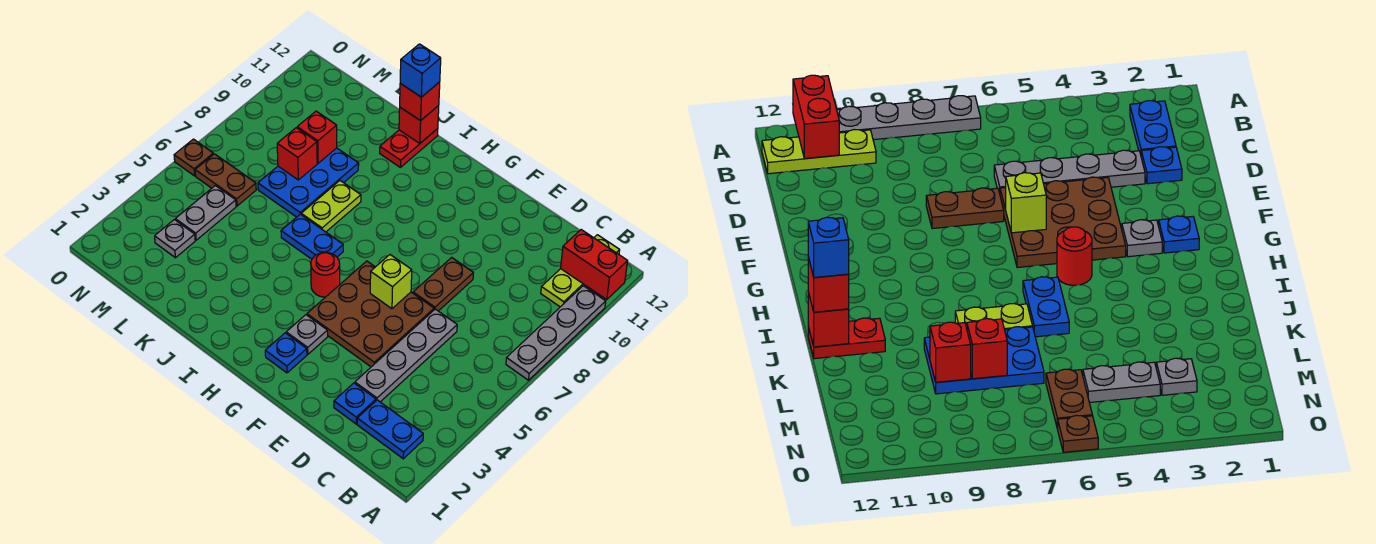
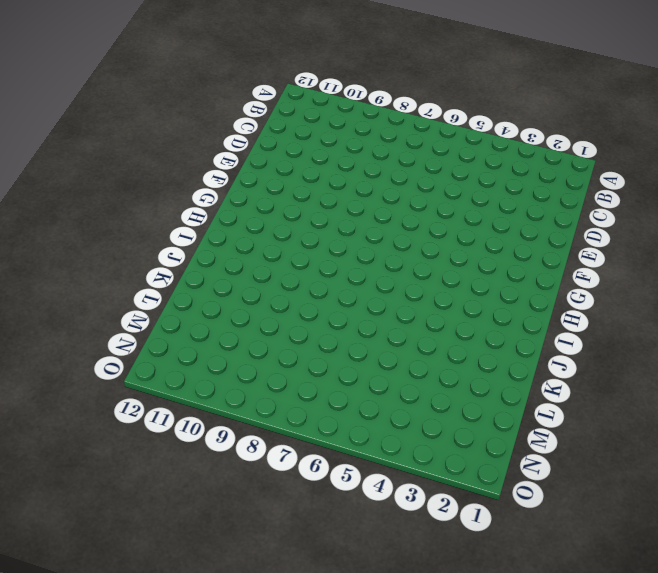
none -> grey plate A7:A10 level 1
none -> blue plate B2:C2 level 1
none -> lime plate B10:B12 level 1

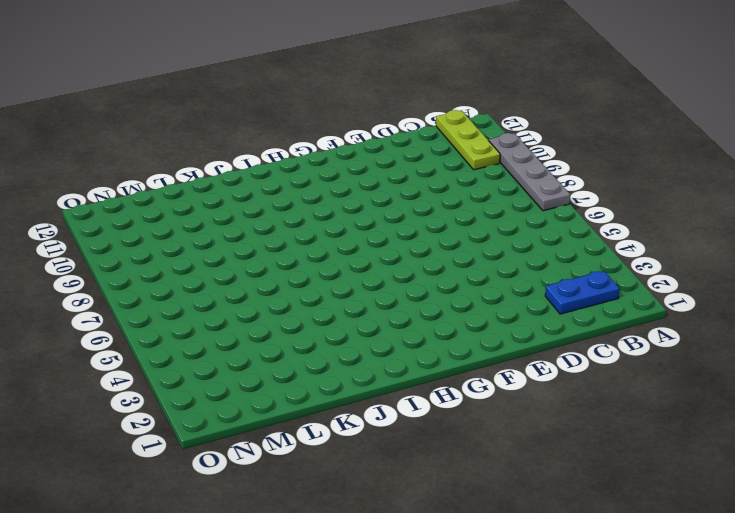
none -> blue plate D2 level 1
none -> grey plate D3:D6 level 1
none -> brown plate E4:G6 level 1

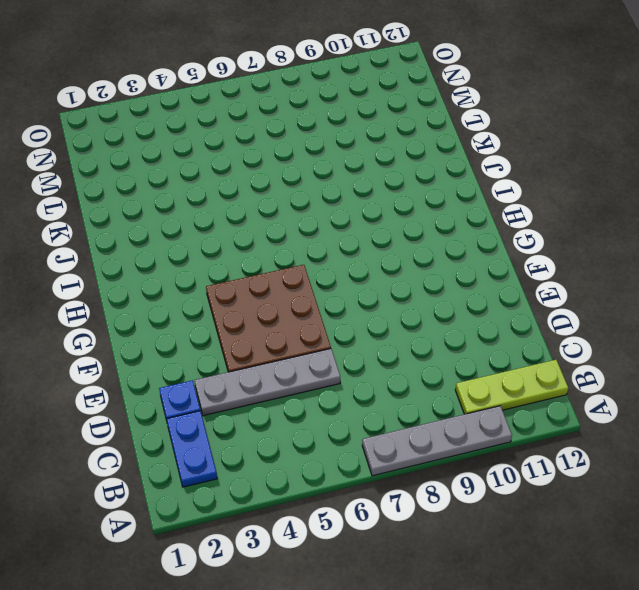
none -> brown plate E7:E8 level 1
none -> blue plate G2 level 1
none -> grey plate G3 level 1

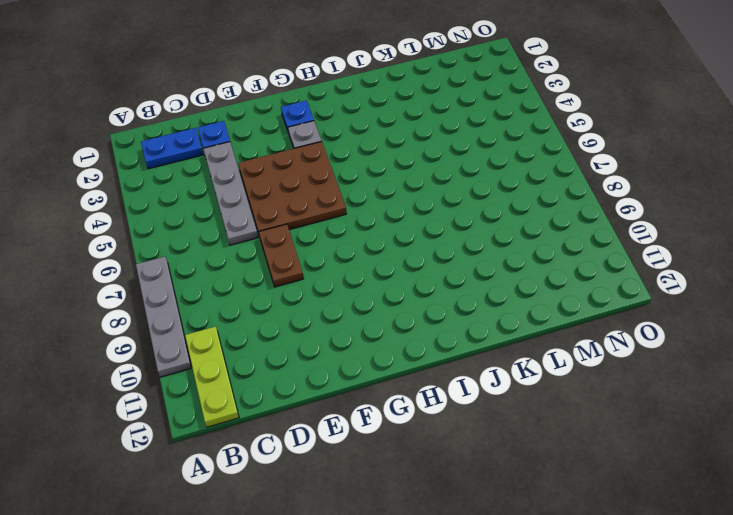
none -> red round brick H5 level 1
none -> blue plate I6:J6 level 1
none -> lime plate J7:J8 level 1

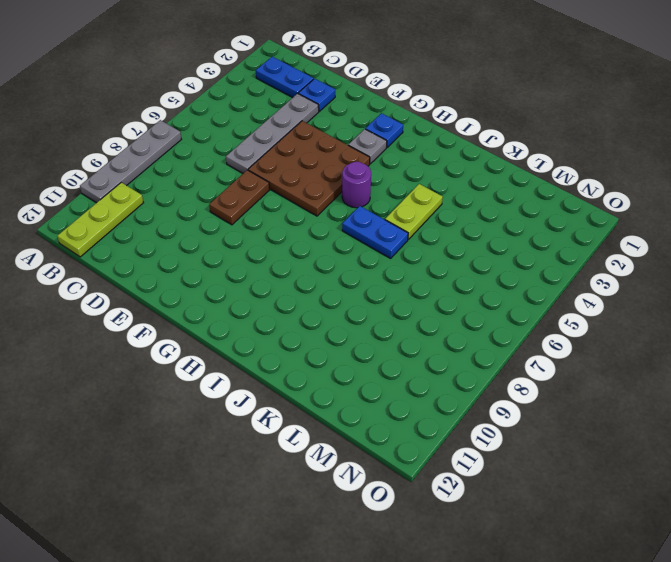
purple round brick H5 level 1 -> red round brick H5 level 1
lime plate J4:J5 level 1 -> lime plate J7:J8 level 1
none -> red plate J11:J12 level 1
none -> blue plate K7:L9 level 1
none -> grey plate M3 level 1

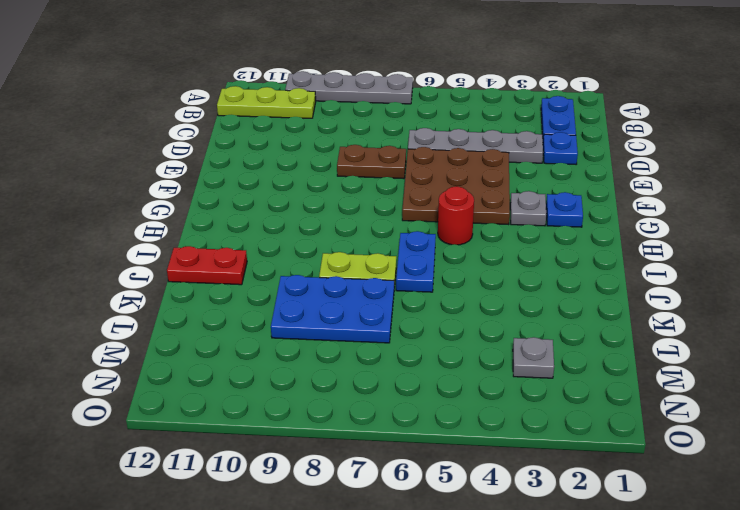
none -> grey plate M4:M5 level 1
none -> brown plate M6:N6 level 1
none -> brown plate O6 level 1

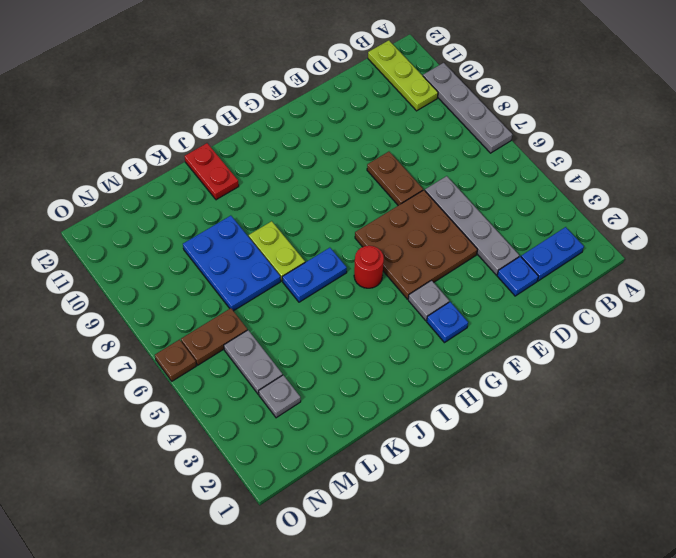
none -> red brick A11:B11 level 2
none -> lime brick F6 level 2
none -> red brick J12 level 2

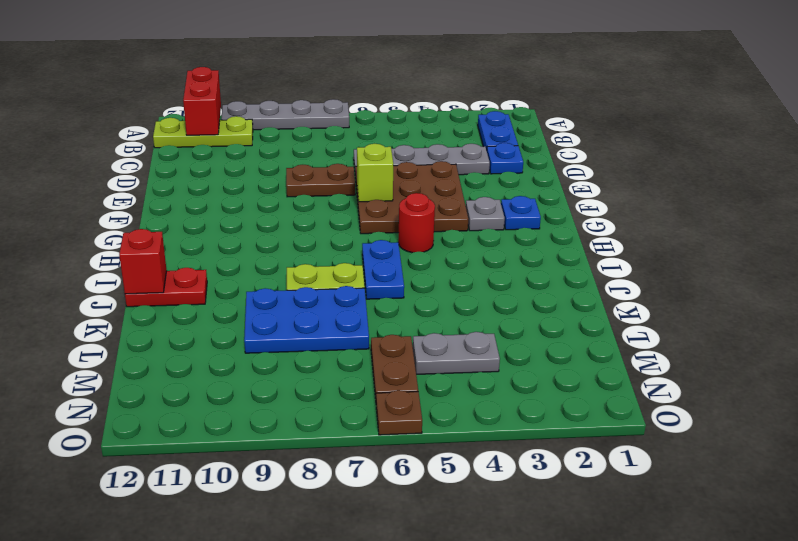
none -> grey plate M3 level 1
none -> red brick L8 level 2
none -> red brick L9 level 2

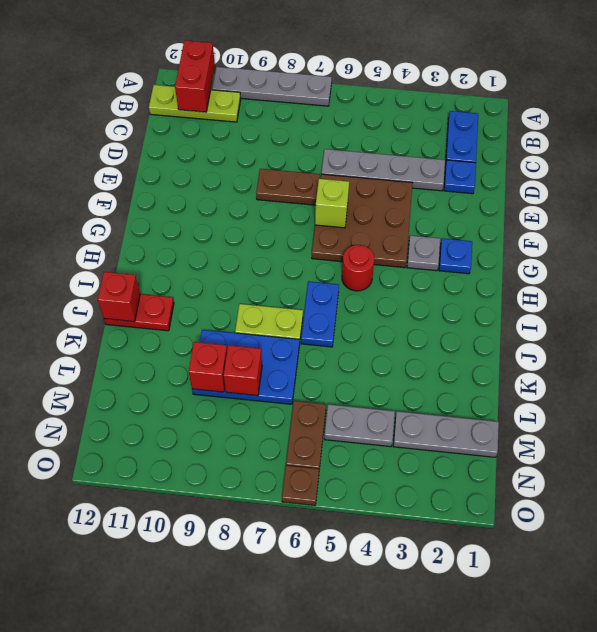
grey plate M1:M3 level 1 -> grey plate M3 level 1
none -> red brick J12 level 3
none -> blue brick J12 level 4

